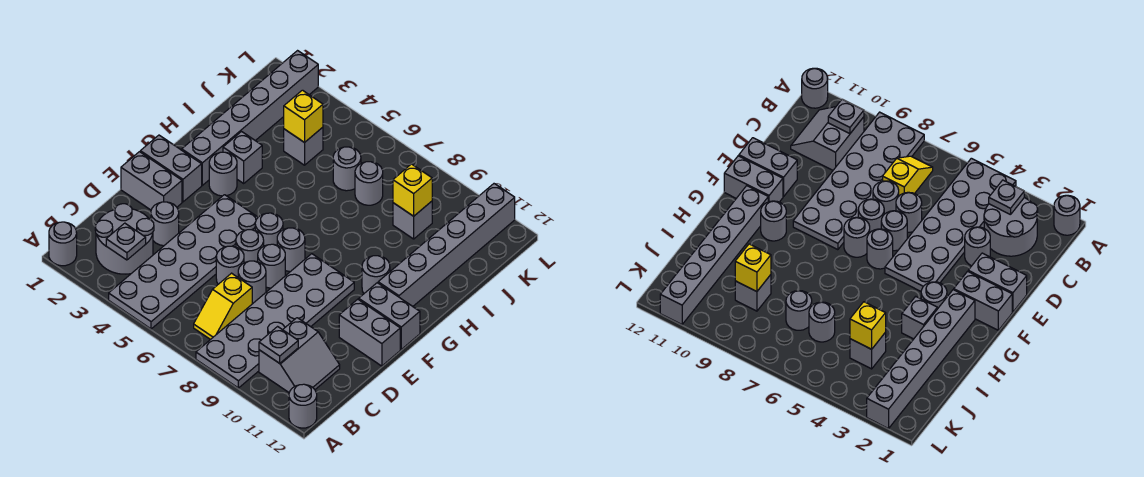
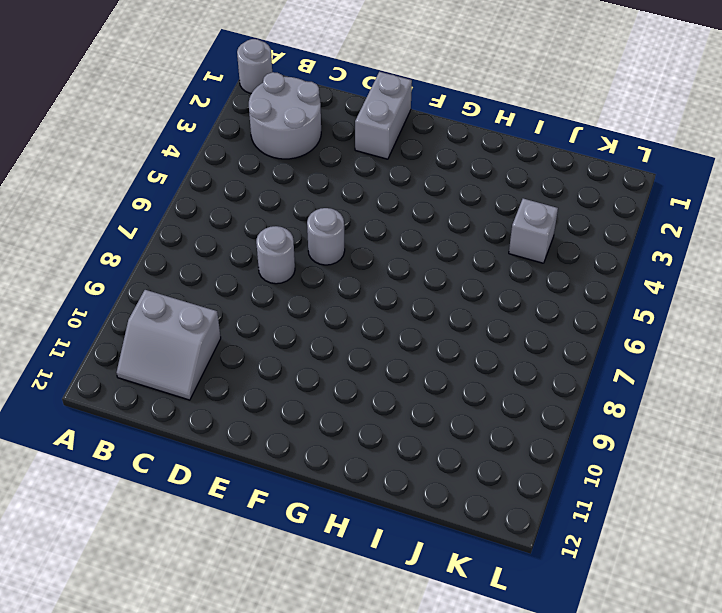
none -> grey plate A4:F5 level 1
none -> grey plate A8:F9 level 1
none -> grey round brick A12 level 1
none -> yellow slope B7:C7 level 1 top C

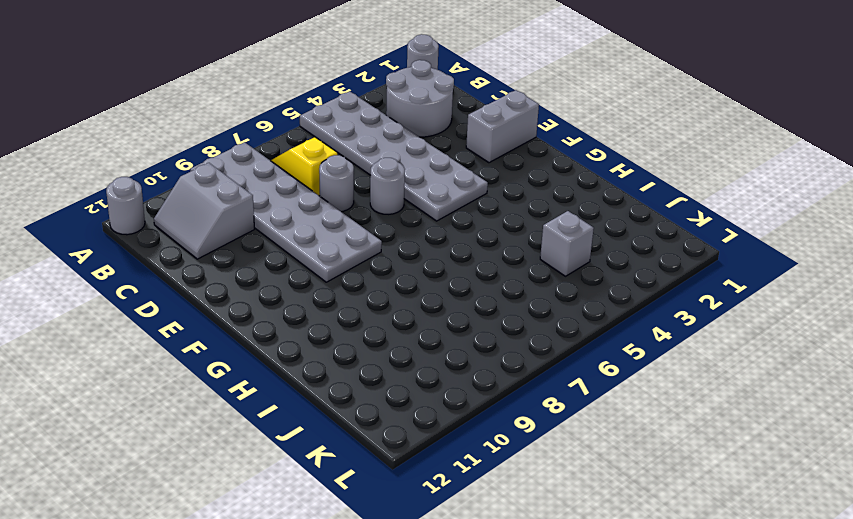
none -> grey round brick D3 level 1
none -> grey round brick D6 level 1
none -> grey round brick E7 level 1
none -> grey brick E11:E12 level 1

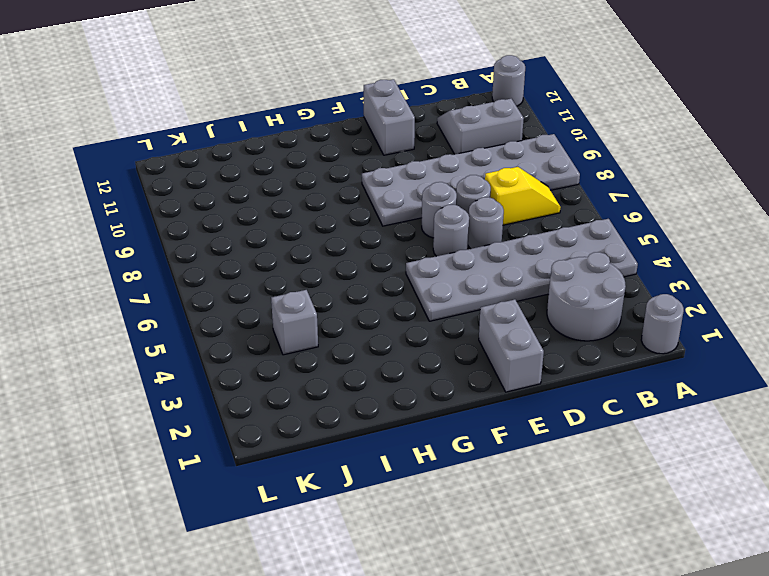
none -> grey round brick D3 level 1
none -> grey brick F1:F2 level 1
none -> grey round brick F6 level 1
none -> grey round brick F7 level 1

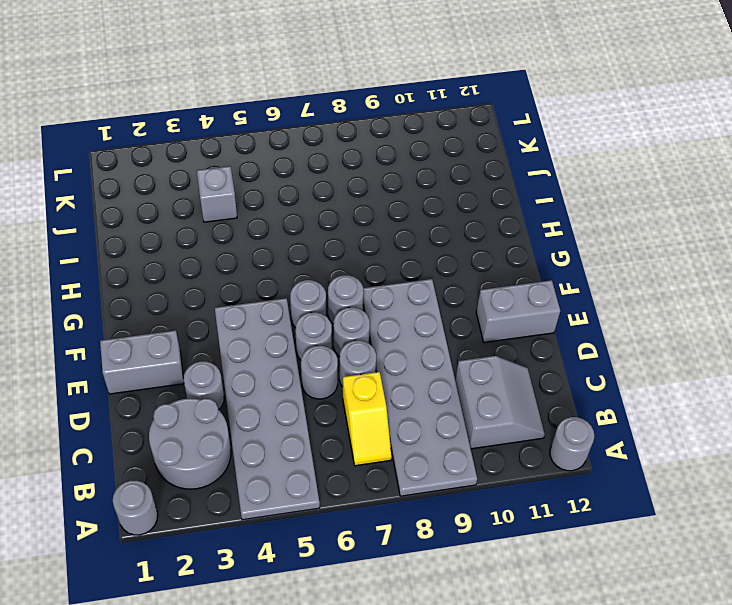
none -> grey brick F1:F2 level 1
none -> grey brick F11:F12 level 1
none -> grey brick G2:L2 level 1
none -> grey round brick G3 level 1

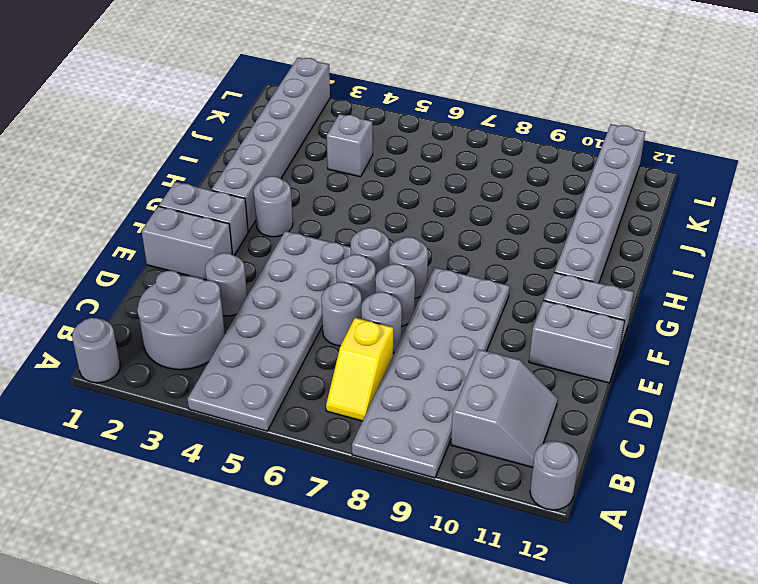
none -> grey round brick G10 level 1
none -> grey brick H3 level 1
none -> grey round brick J6 level 1
none -> grey round brick J7 level 1

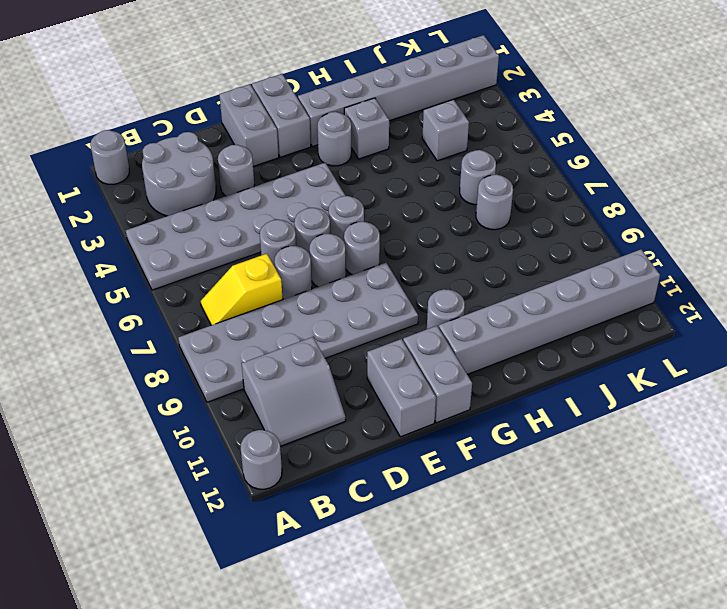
none -> grey brick J9 level 1
none -> grey plate B3 level 2
none -> grey plate B10 level 2
none -> yellow brick J4 level 2

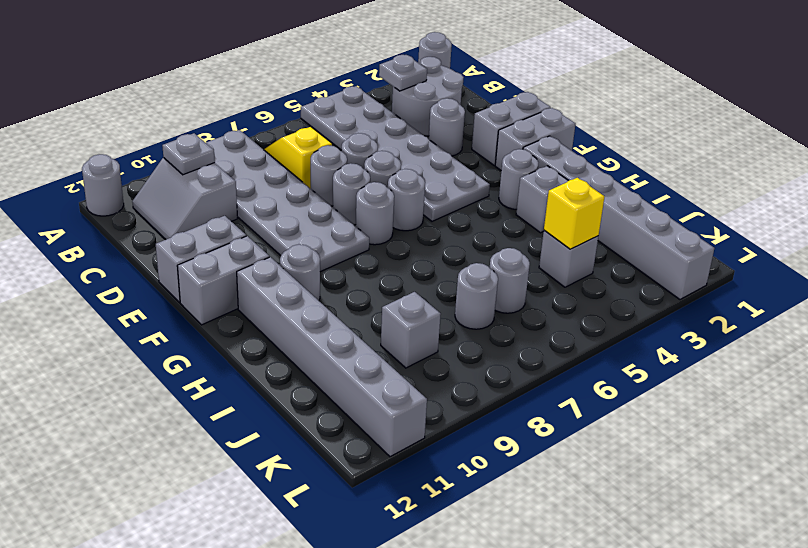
none -> yellow brick J9 level 2

